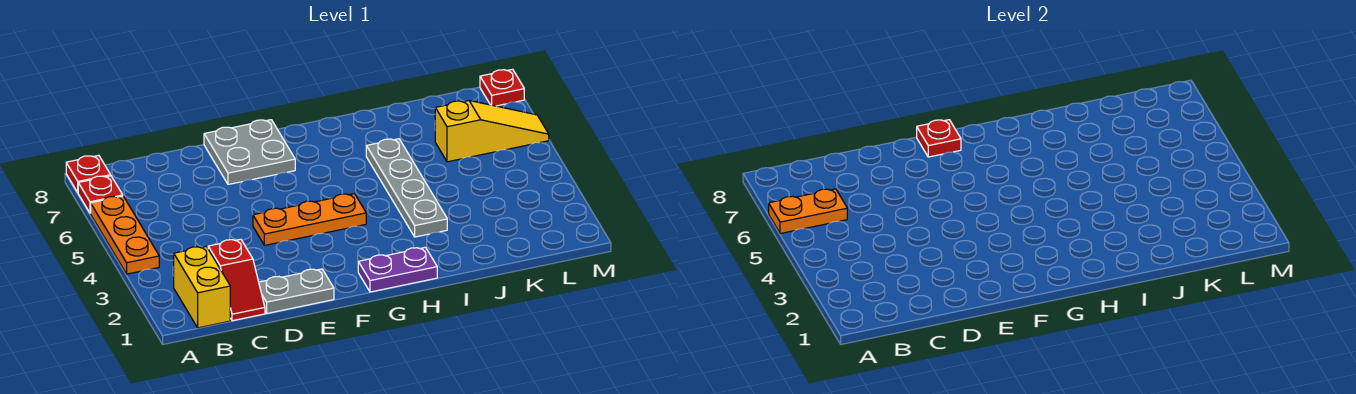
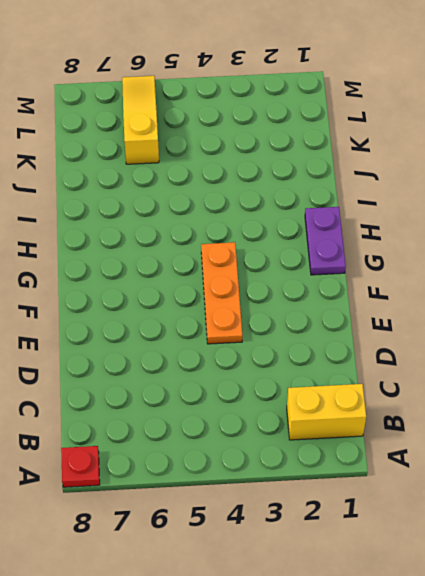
none -> orange plate A4:A6 level 1
none -> red plate A7 level 1
none -> red slope C1:C2 level 1 top 2

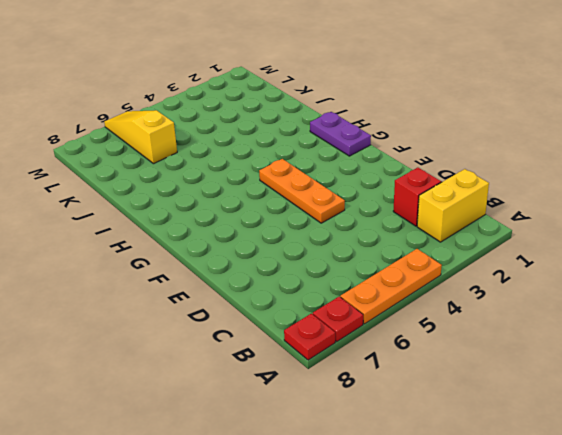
none -> grey plate D1:E1 level 1
none -> grey plate E7:F8 level 1
none -> grey plate I3:I6 level 1

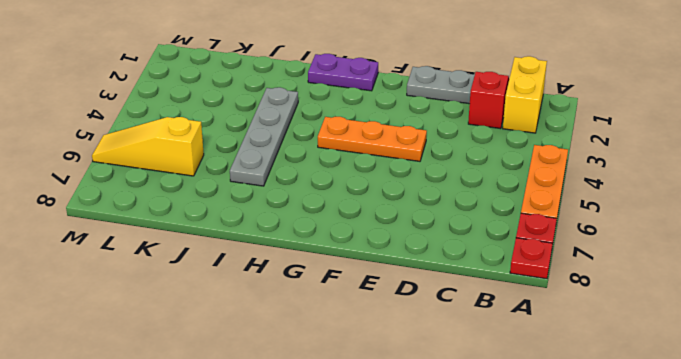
none -> grey plate E7:F8 level 1
none -> red plate M8 level 1
none -> orange plate A6:B6 level 2

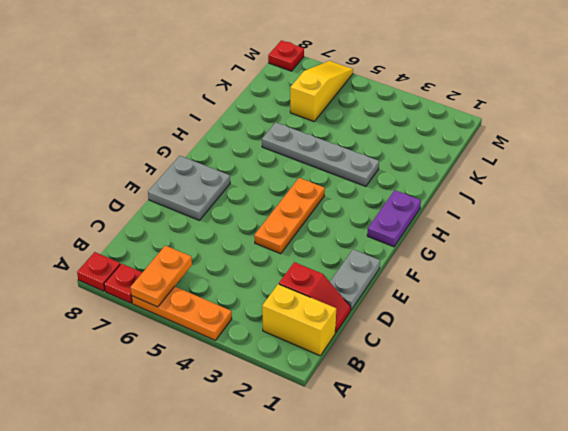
none -> red plate F8 level 2

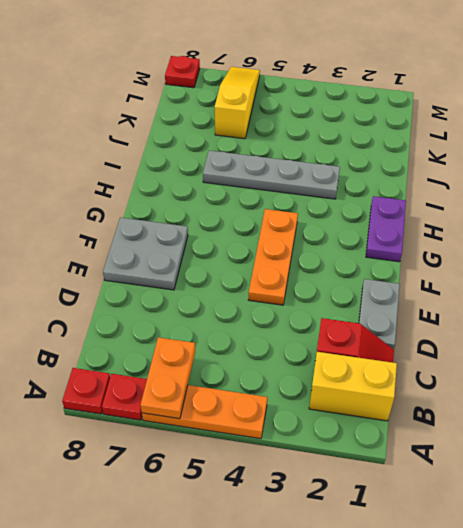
none -> red plate F8 level 2

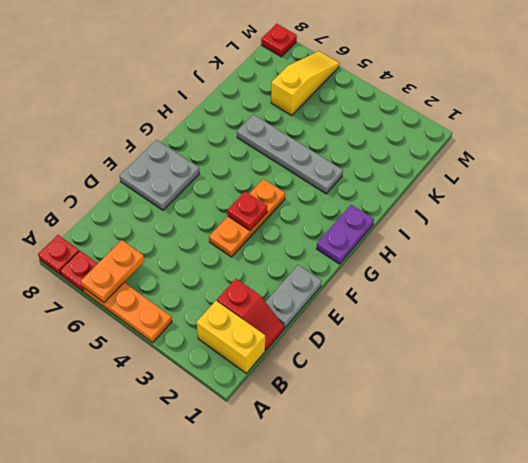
red plate F4 level 2 -> red plate F8 level 2

